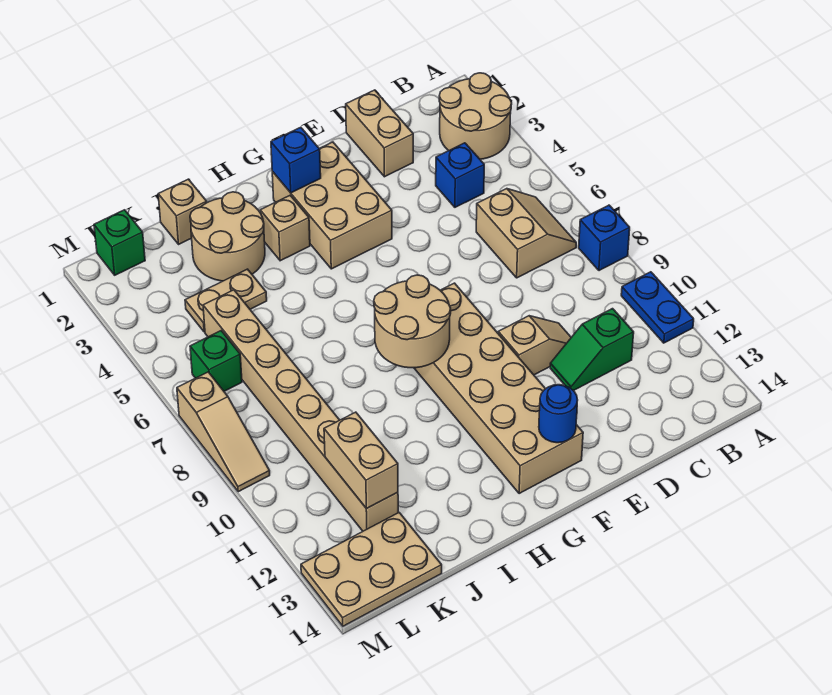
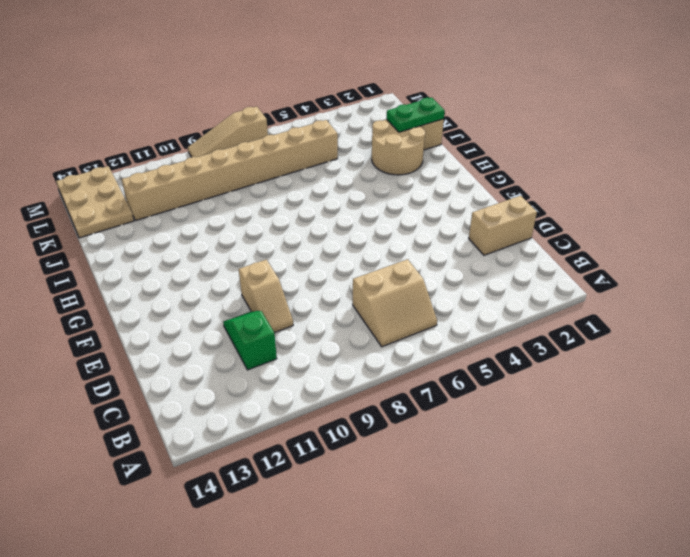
green plate J1:J2 level 2 -> none
none -> tan round brick A2:B3 level 1
none -> blue brick A8 level 1
none -> blue plate A10:A11 level 1

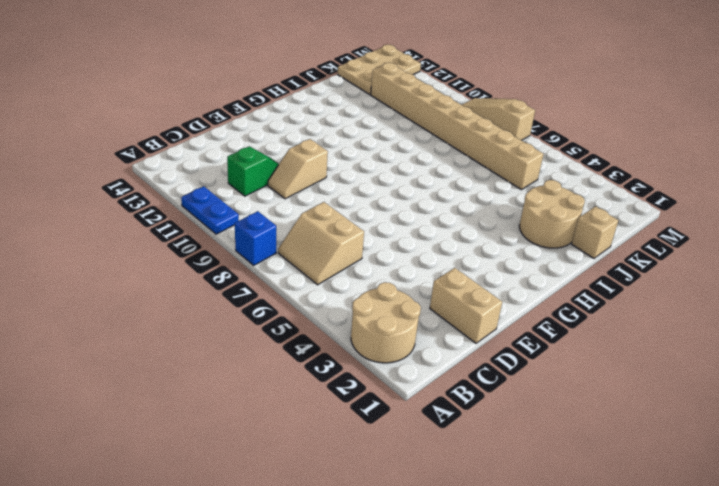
none -> blue brick C4 level 1
none -> tan brick F2:G4 level 1
none -> tan brick F8:G13 level 1

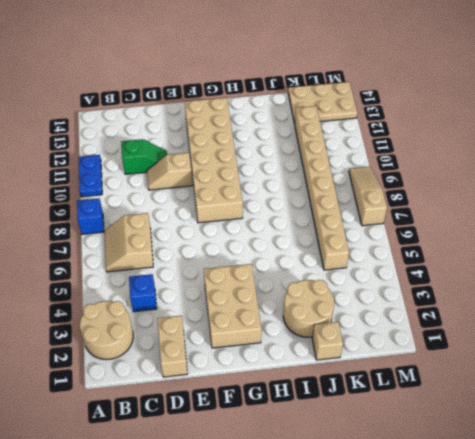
none -> tan brick H3 level 1
none -> tan plate J4:K4 level 1
none -> green brick L1 level 1

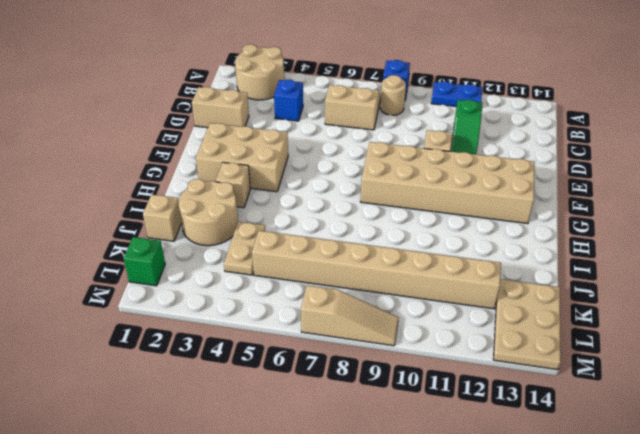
tan round brick B8 level 1 -> none
none -> green brick L6 level 1
none -> blue round brick F13 level 2
none -> blue brick G2 level 2

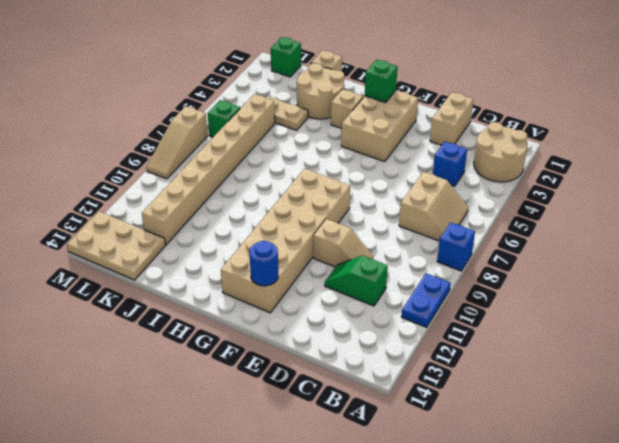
green brick G2 level 2 -> blue brick G2 level 2
none -> tan round brick G8:H9 level 2
none -> tan brick K11:K12 level 2

